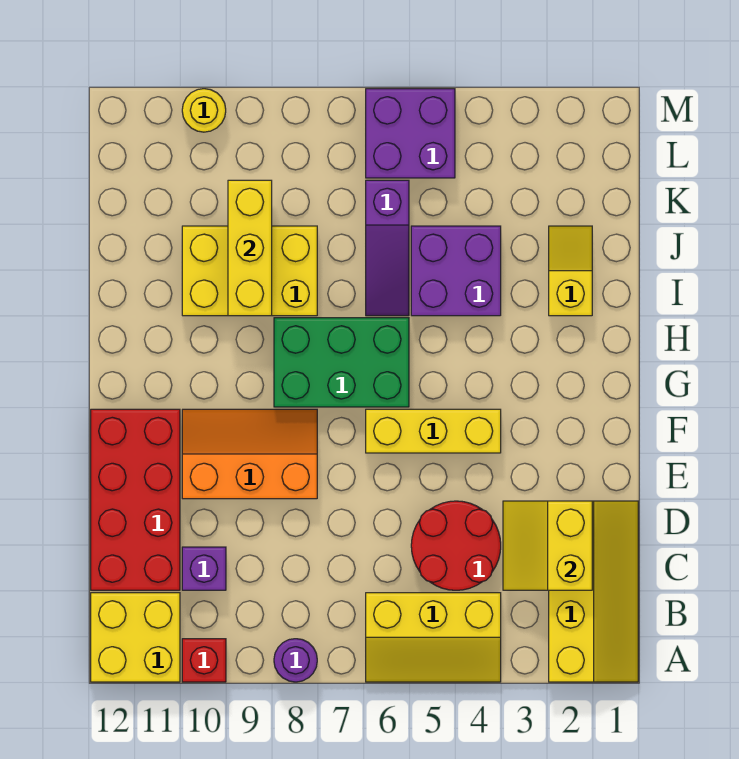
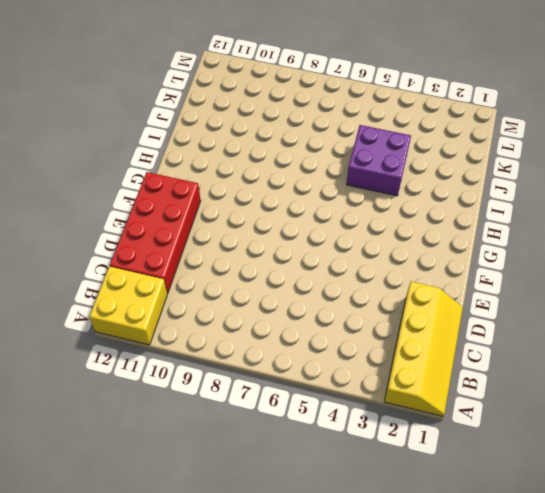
none -> yellow slope A4:B6 level 1 top B
none -> purple round brick A8 level 1
none -> red brick A10 level 1

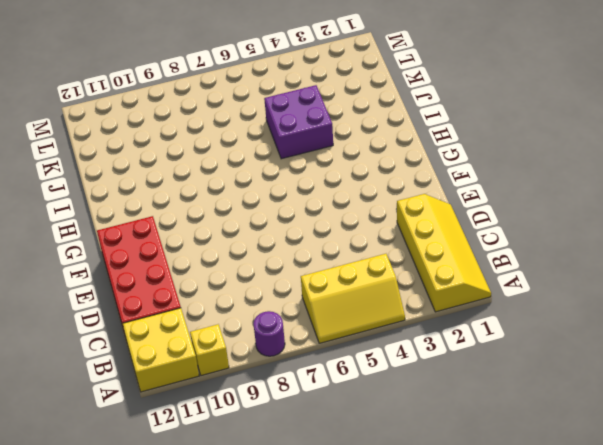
yellow brick A10 level 1 -> red brick A10 level 1
none -> red round brick C4:D5 level 1
none -> purple brick C10 level 1
none -> orange slope E8:F10 level 1 top E

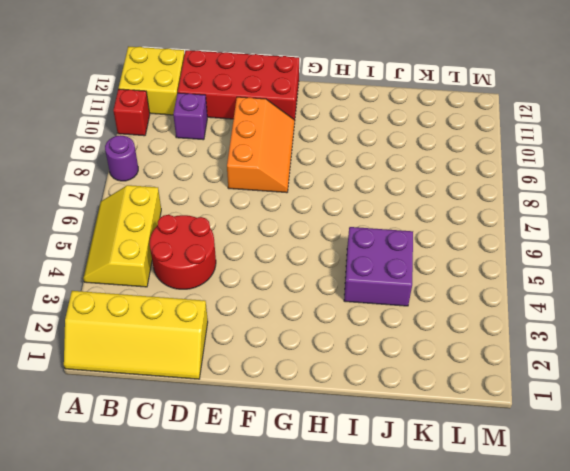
none -> yellow brick F4:F6 level 1
none -> green brick G6:H8 level 1
none -> yellow slope I2:J2 level 1 top I

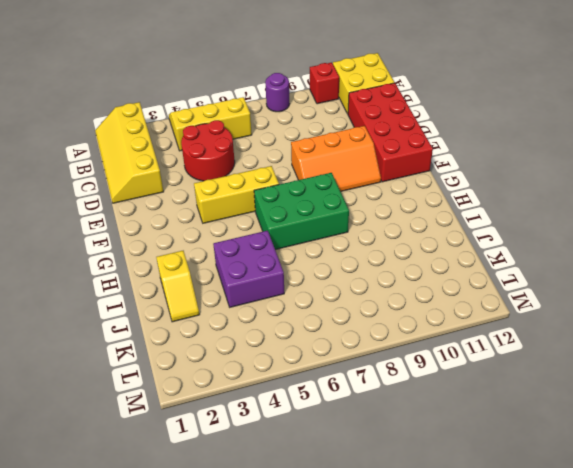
none -> purple brick C10 level 1
none -> purple slope I6:K6 level 1 top K
none -> yellow brick I8:J10 level 1

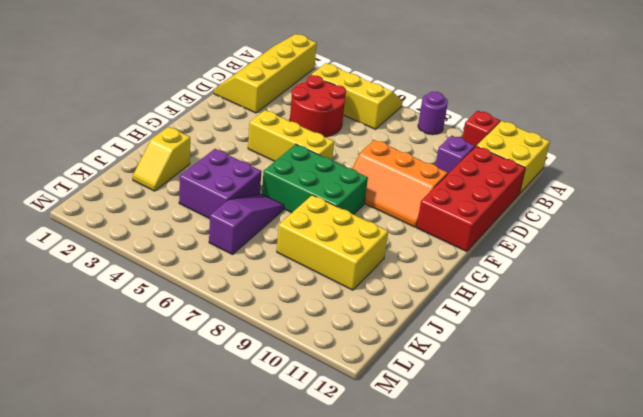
none -> purple brick L5:M6 level 1
none -> yellow round brick M10 level 1
none -> yellow slope C2:D3 level 2 top 2

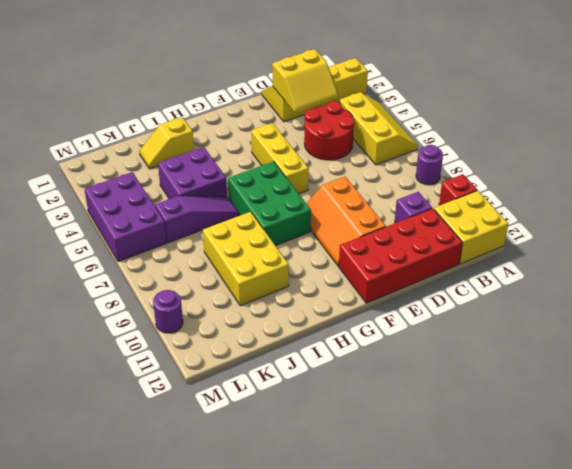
purple brick L4:M6 level 1 -> purple brick L5:M6 level 1
purple round brick M10 level 1 -> yellow round brick M10 level 1
none -> yellow brick I9:K9 level 2

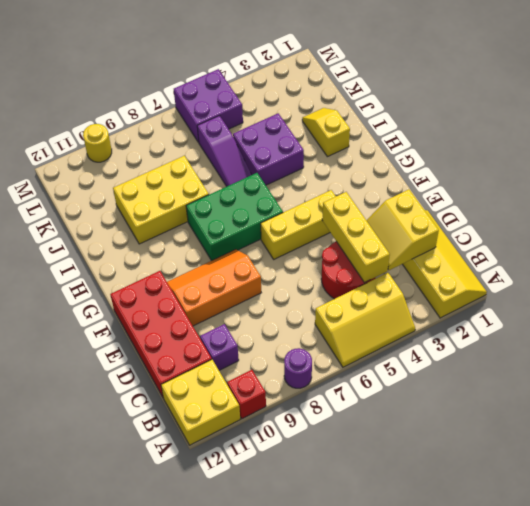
yellow brick C4:E4 level 2 -> yellow brick I9:K9 level 2

